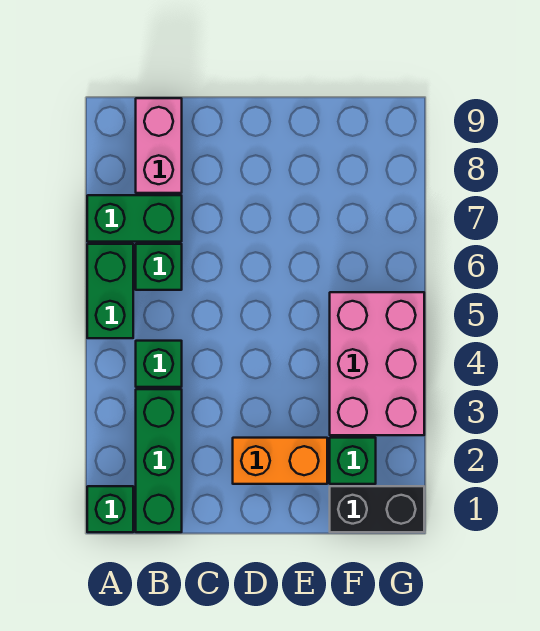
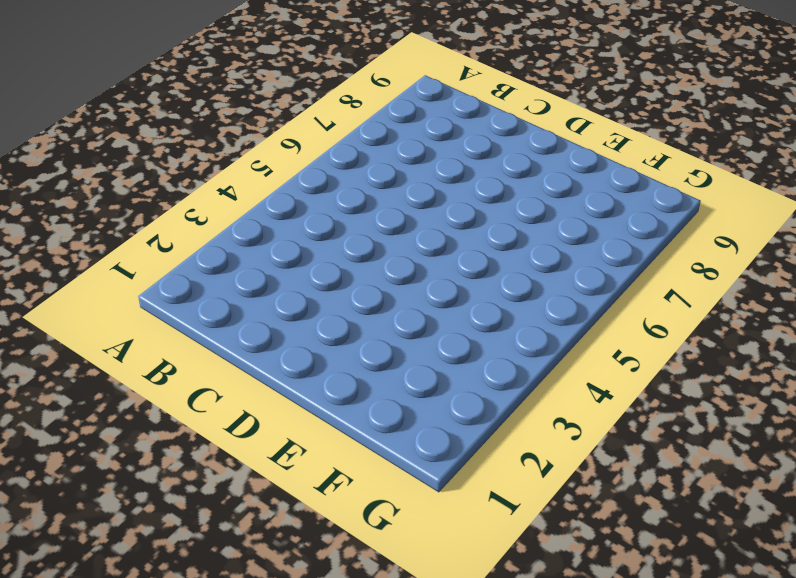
none -> green brick A1 level 1
none -> green brick A5:A6 level 1

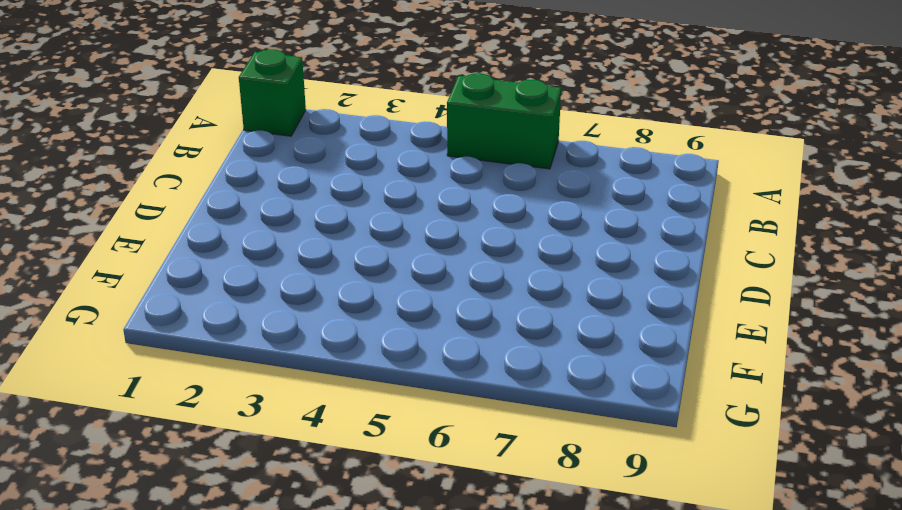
none -> green brick A7:B7 level 1
none -> green brick B1:B3 level 1

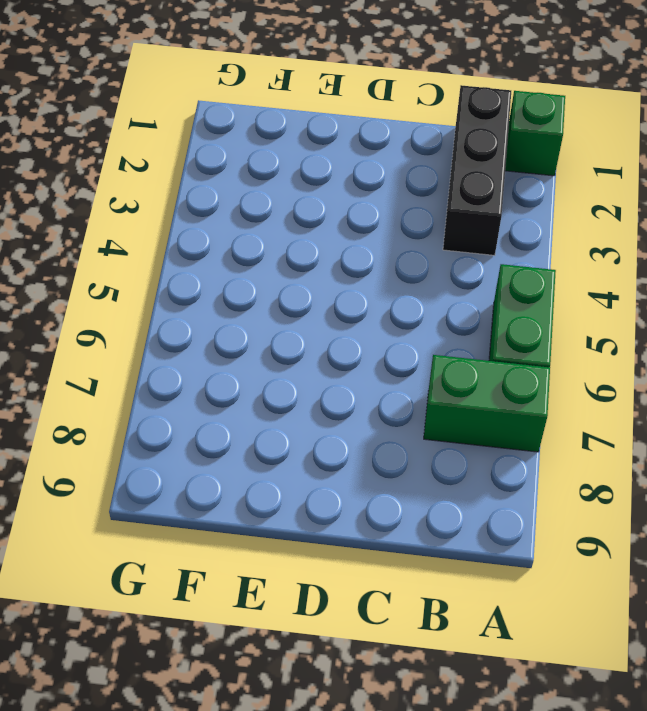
black brick B1:B3 level 1 -> green brick B1:B3 level 1
none -> green brick B4 level 1
none -> green brick B6 level 1

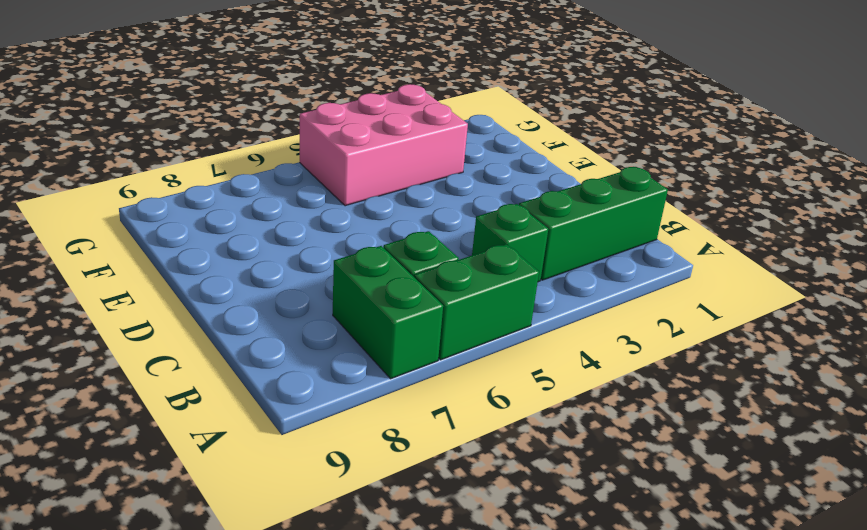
none -> green brick A1 level 1
none -> pink brick B8:B9 level 1

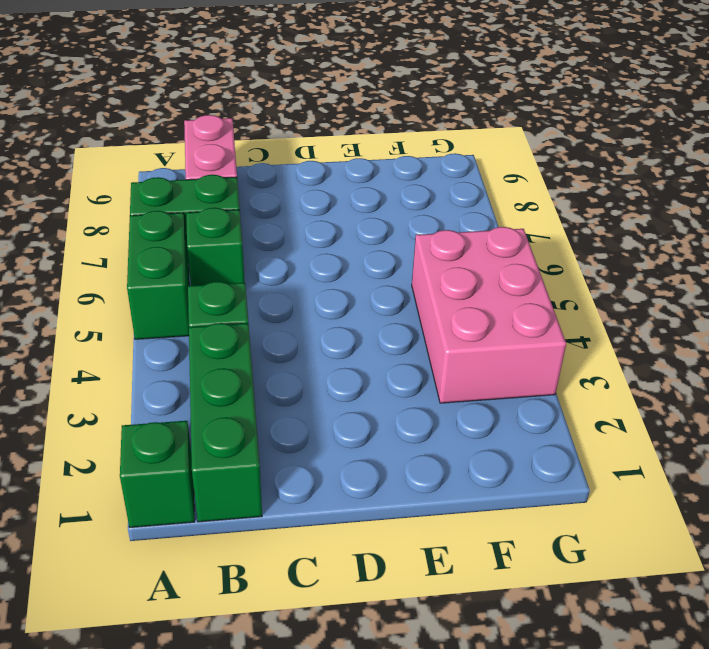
none -> orange brick D2:E2 level 1
none -> black brick F1:G1 level 1

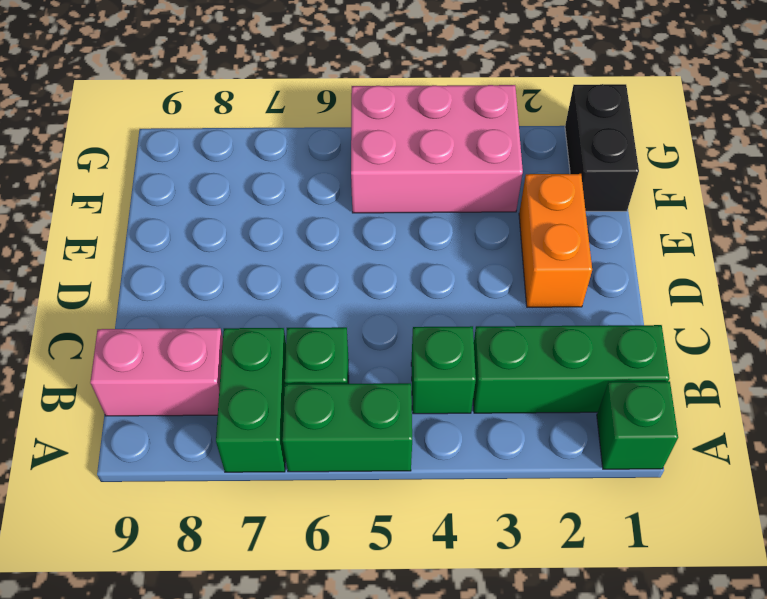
none -> green brick F2 level 1

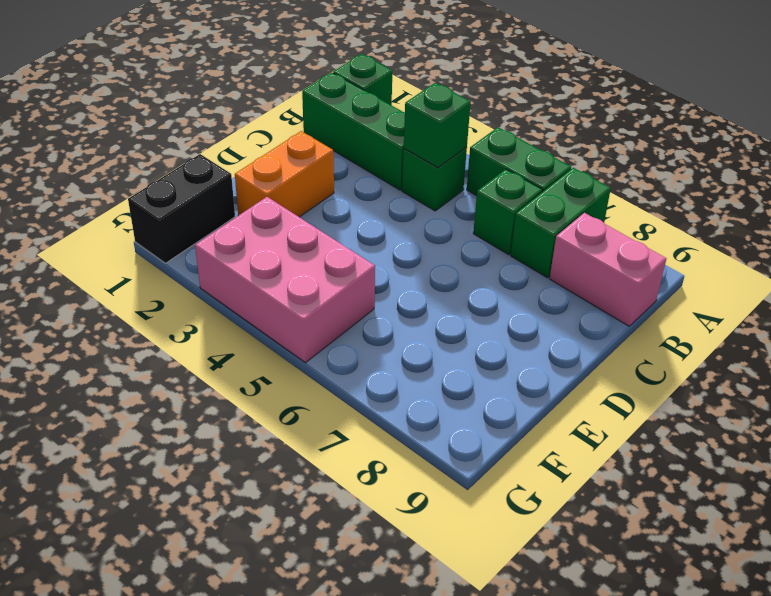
green brick B4 level 2 -> green brick F2 level 1

